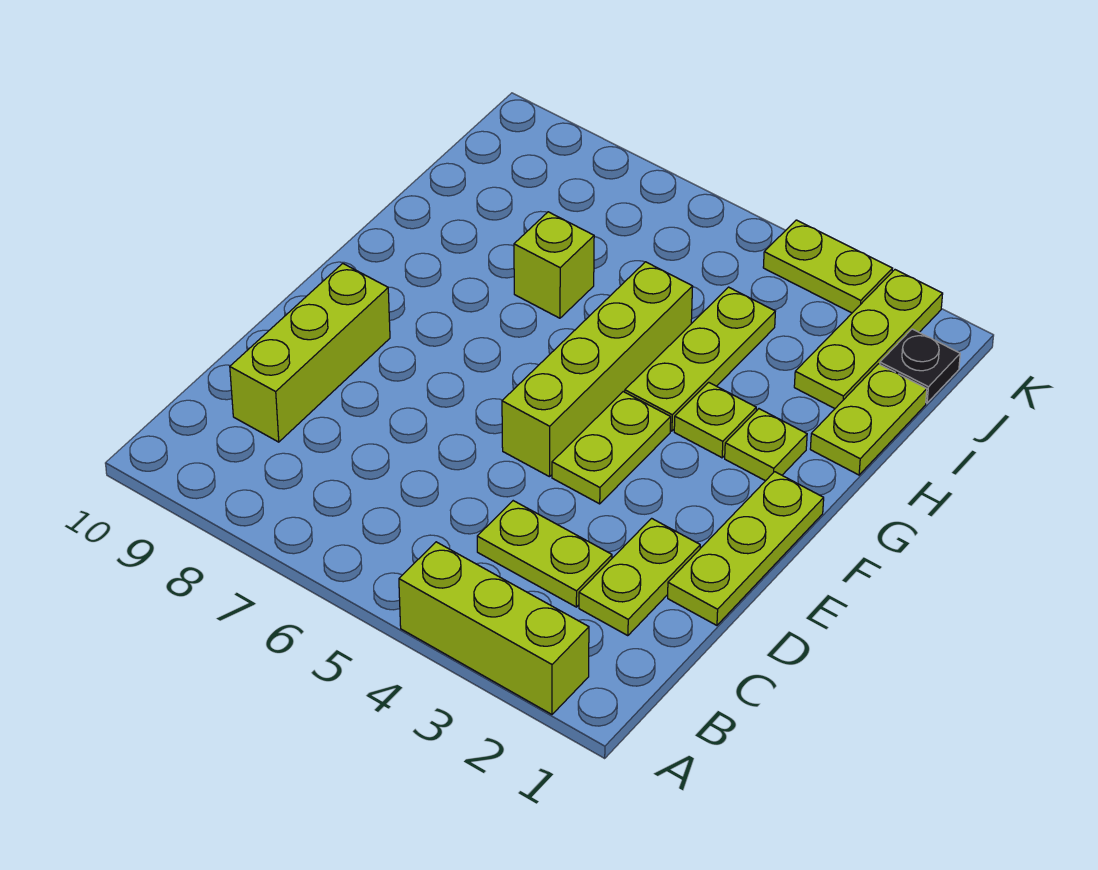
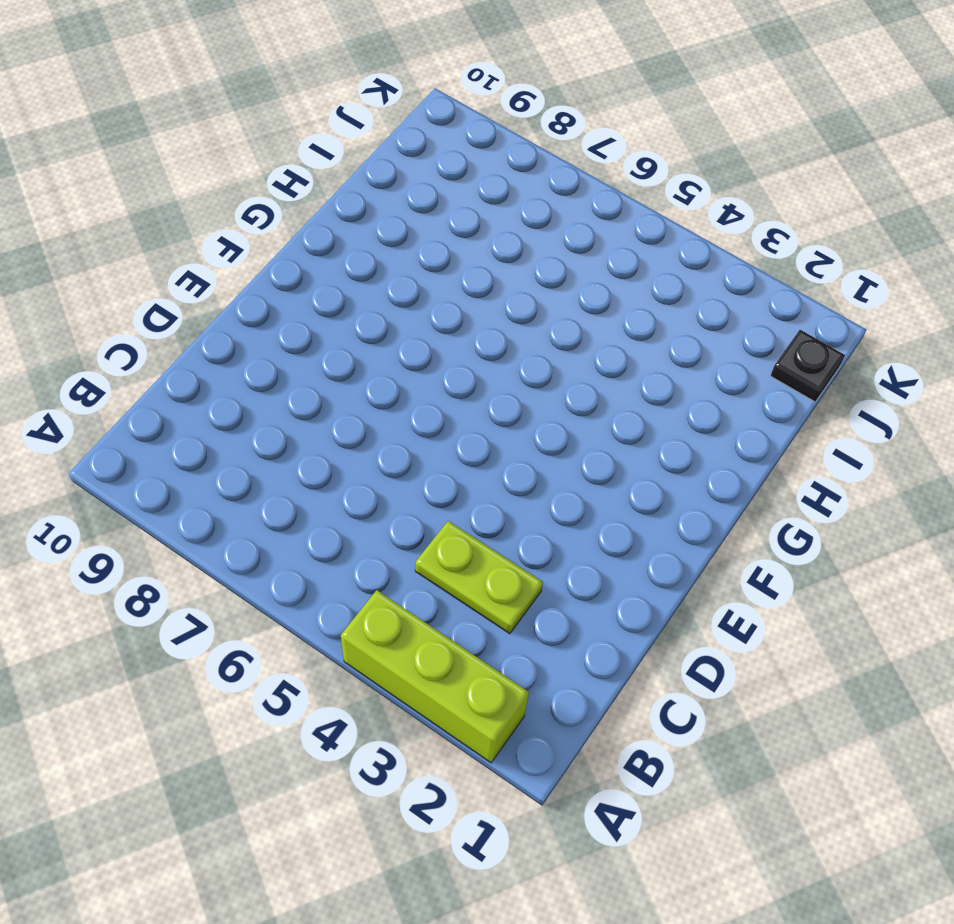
none -> lime plate C2:D2 level 1
none -> lime brick C9:E9 level 1
none -> lime plate D1:F1 level 1

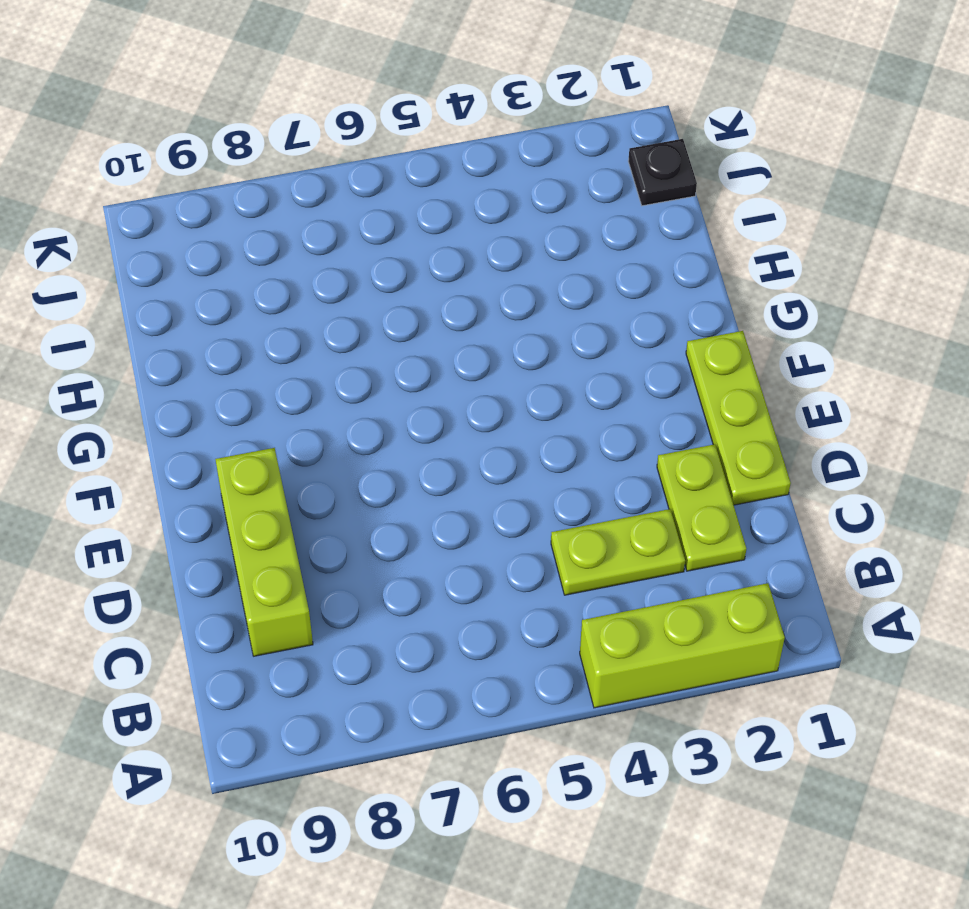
none -> lime plate E4:F4 level 1
none -> lime brick E5:H5 level 1
none -> lime plate G2 level 1

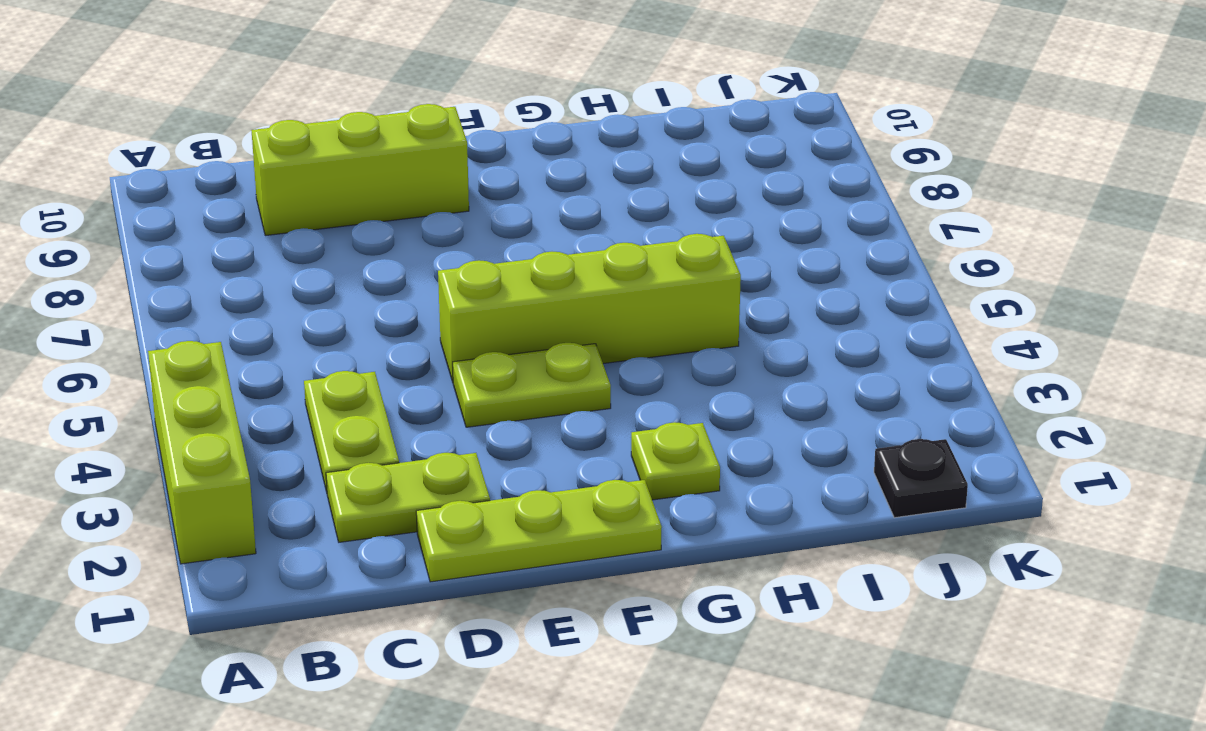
none -> lime plate G3 level 1
none -> lime plate G4:I4 level 1
none -> lime plate H1:I1 level 1

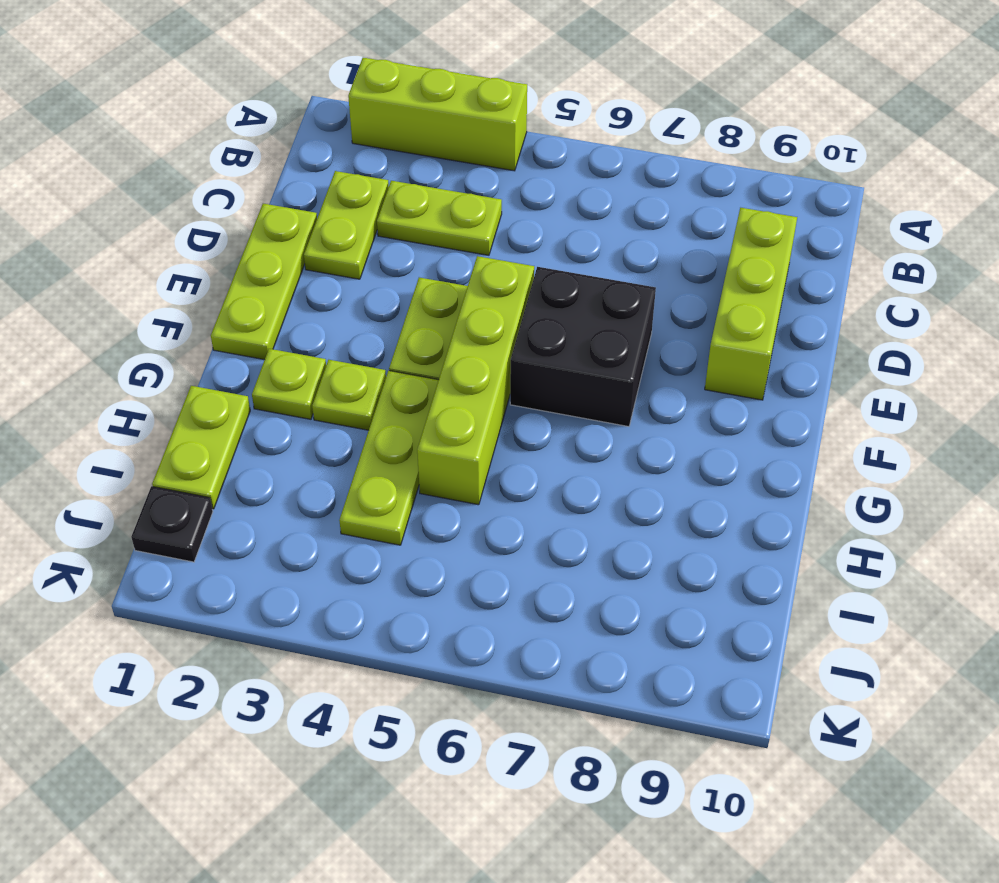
black brick E6:F7 level 1 -> none
none -> lime brick H7 level 1
none -> lime plate I2:K2 level 1
none -> lime plate K3:K4 level 1

